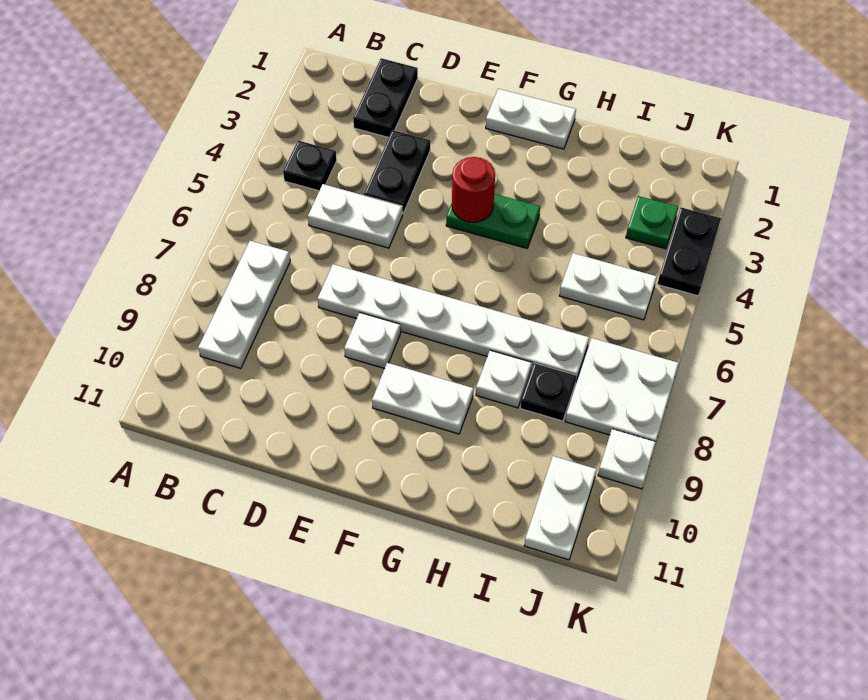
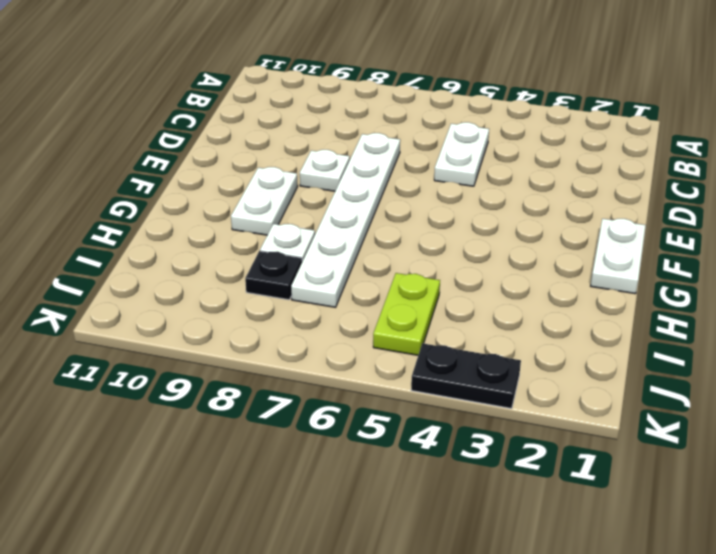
lime plate I5:J5 level 1 -> white plate I5:J5 level 1
none -> black plate B4 level 1
none -> white plate B7:B9 level 1
none -> black plate C1:C2 level 1

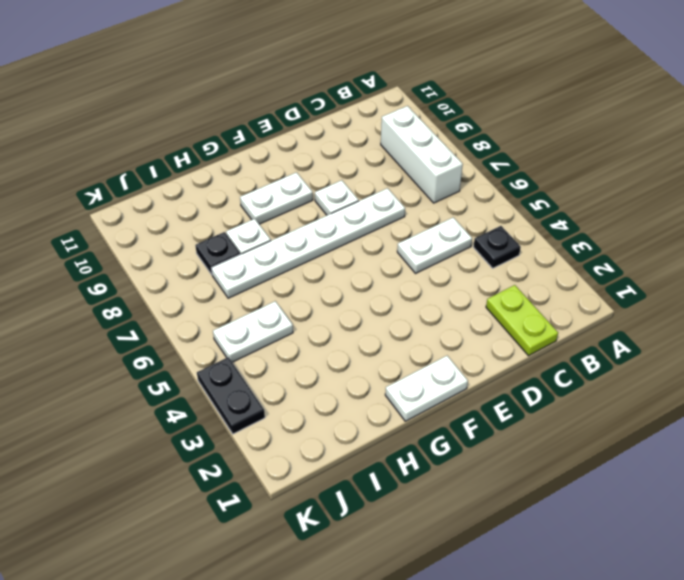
white brick B7:B9 level 1 -> white plate B7:B9 level 1
lime plate C1:C2 level 1 -> black plate C1:C2 level 1
none -> black plate D3:D4 level 1
none -> green plate F4:G4 level 1
none -> green plate J3 level 1

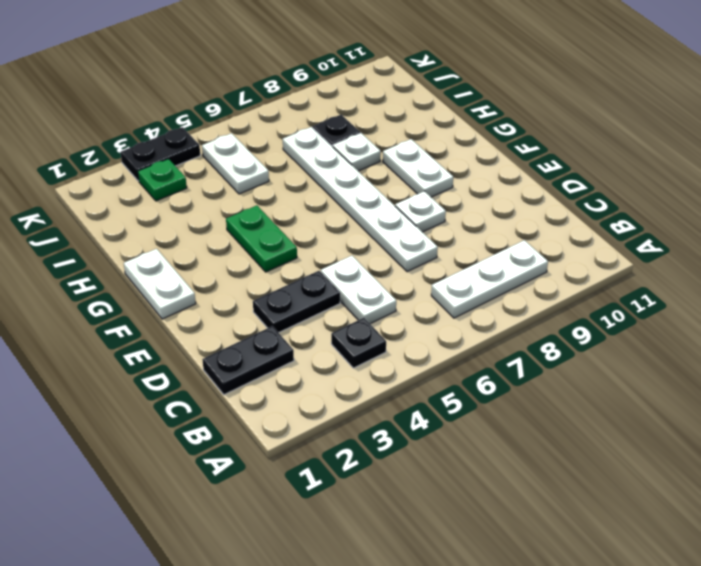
none -> white plate J7:K8 level 1
none -> white plate J10:J11 level 1
none -> white plate K9 level 1

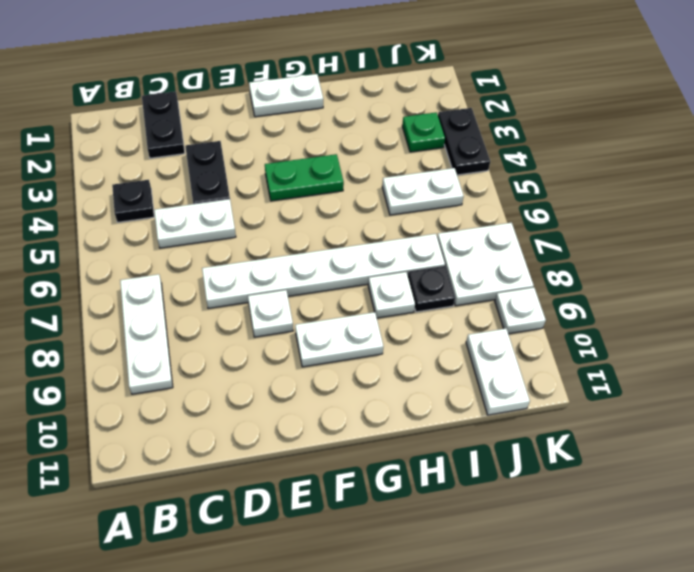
none -> red round brick F4 level 2

